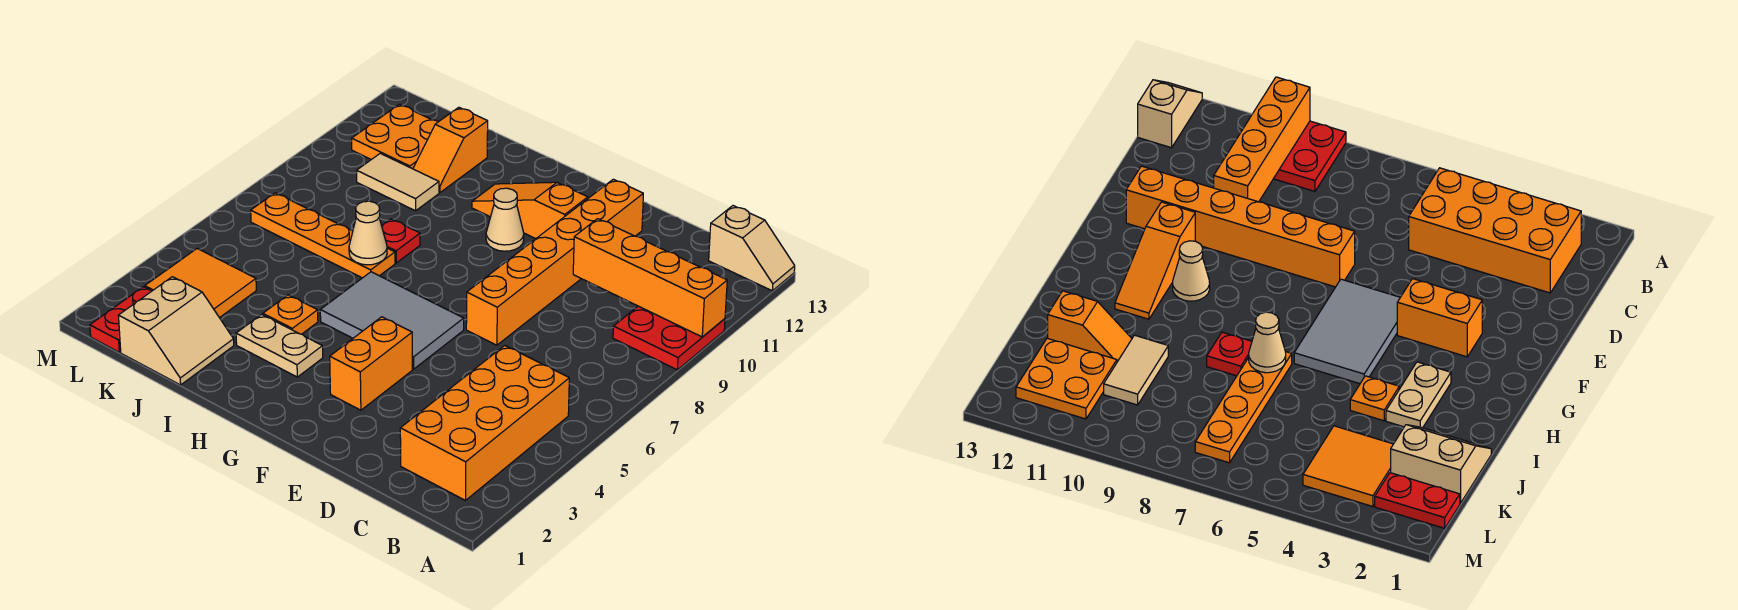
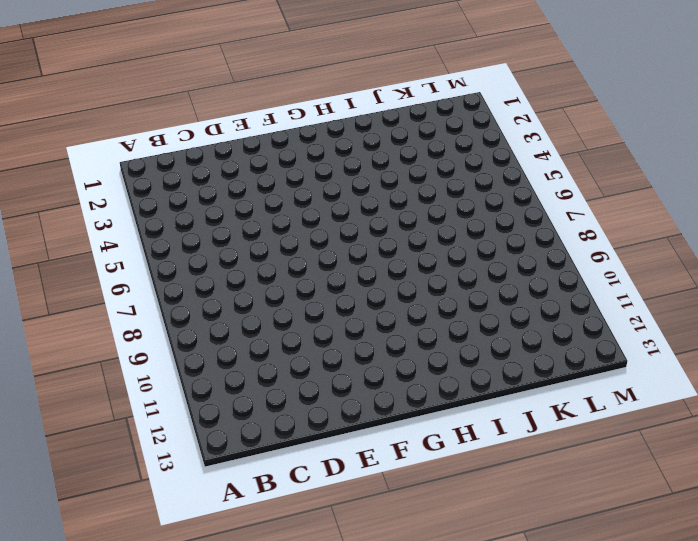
none -> red plate A9:B10 level 1
none -> tan slope A13:B13 level 1 top B
none -> orange brick B2:C5 level 1

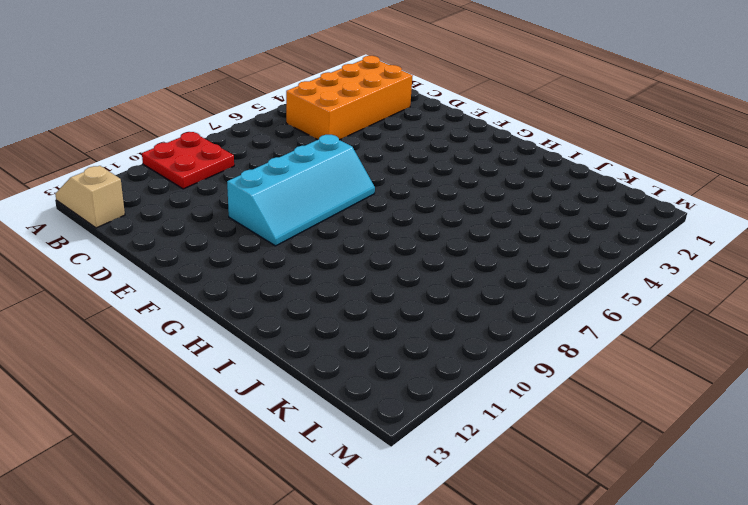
cyan slope E7:F10 level 1 top E -> orange brick E7:E12 level 1
none -> orange brick F3:F4 level 1
none -> grey tile F5:H6 level 1
none -> orange slope F11:H11 level 1 top F

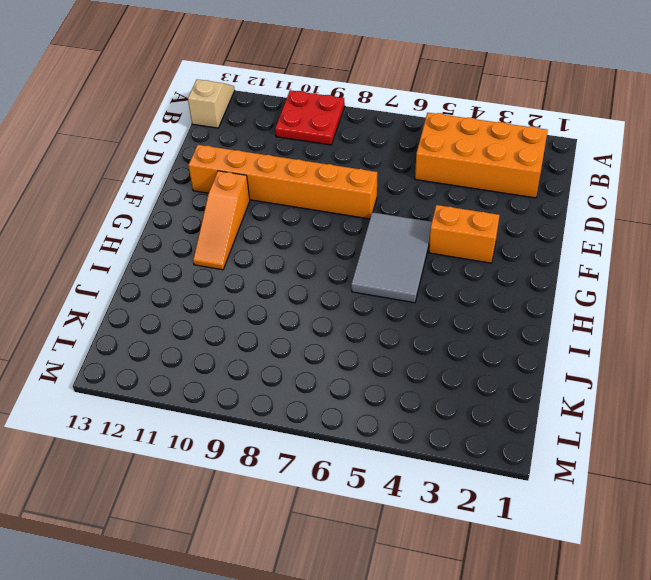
none -> tan cone G10 level 1
none -> tan plate H3:I3 level 1
none -> orange plate I4 level 1

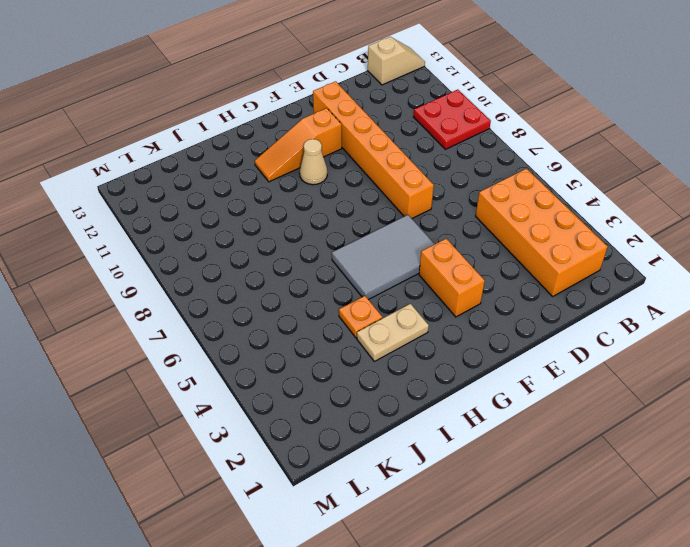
none -> orange plate I7:L7 level 1
none -> red plate I8 level 1
none -> tan slope J1:K2 level 1 top K

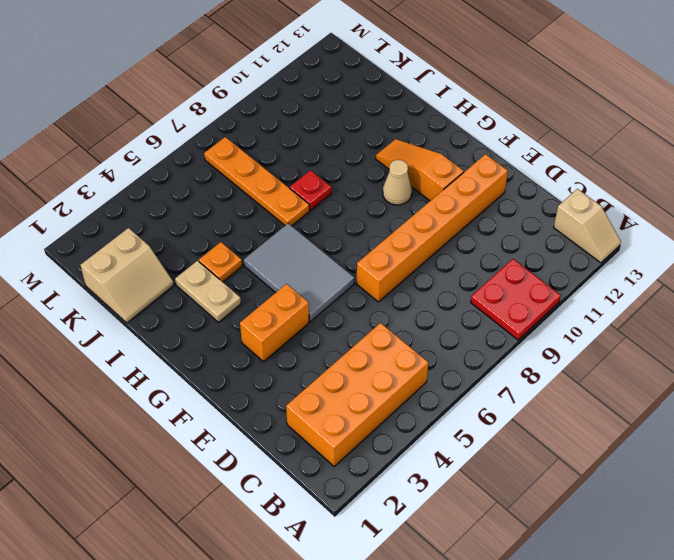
none -> tan tile J10:K10 level 1
none -> orange slope J11:J12 level 1 top 12
none -> orange tile K3:L4 level 1

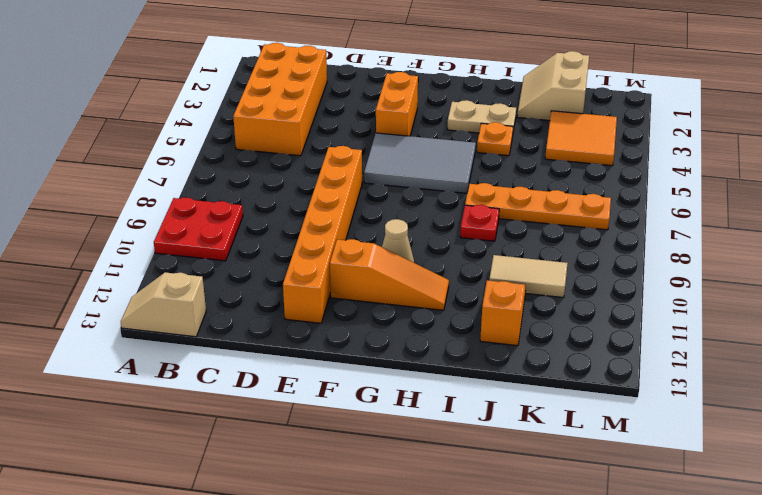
none -> orange plate K11:L12 level 1
none -> red plate L1:L2 level 1
none -> orange brick A10:D10 level 2

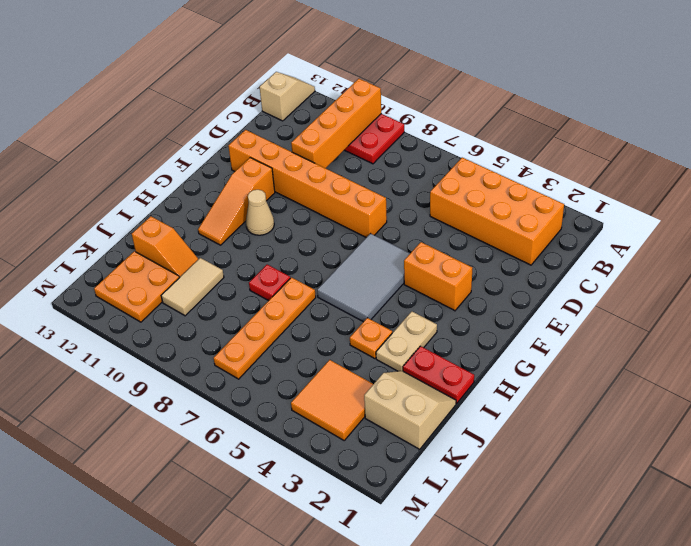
red plate I1:I2 level 1 -> red plate L1:L2 level 1
none -> tan cone I7 level 2

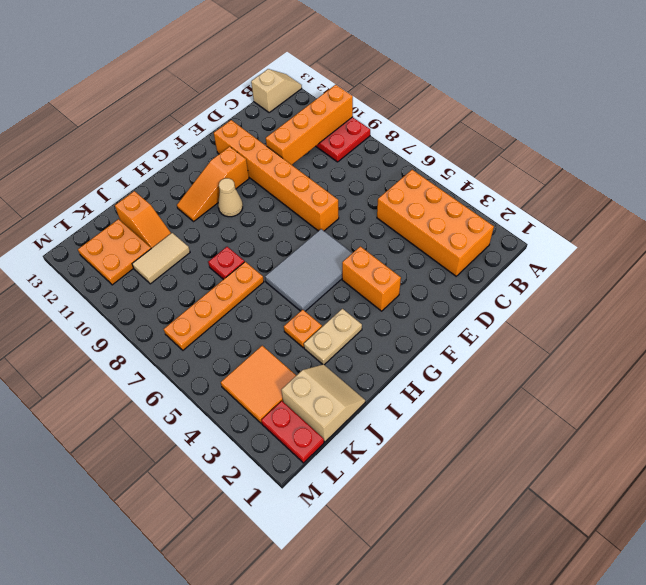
none -> tan cone I7 level 2

